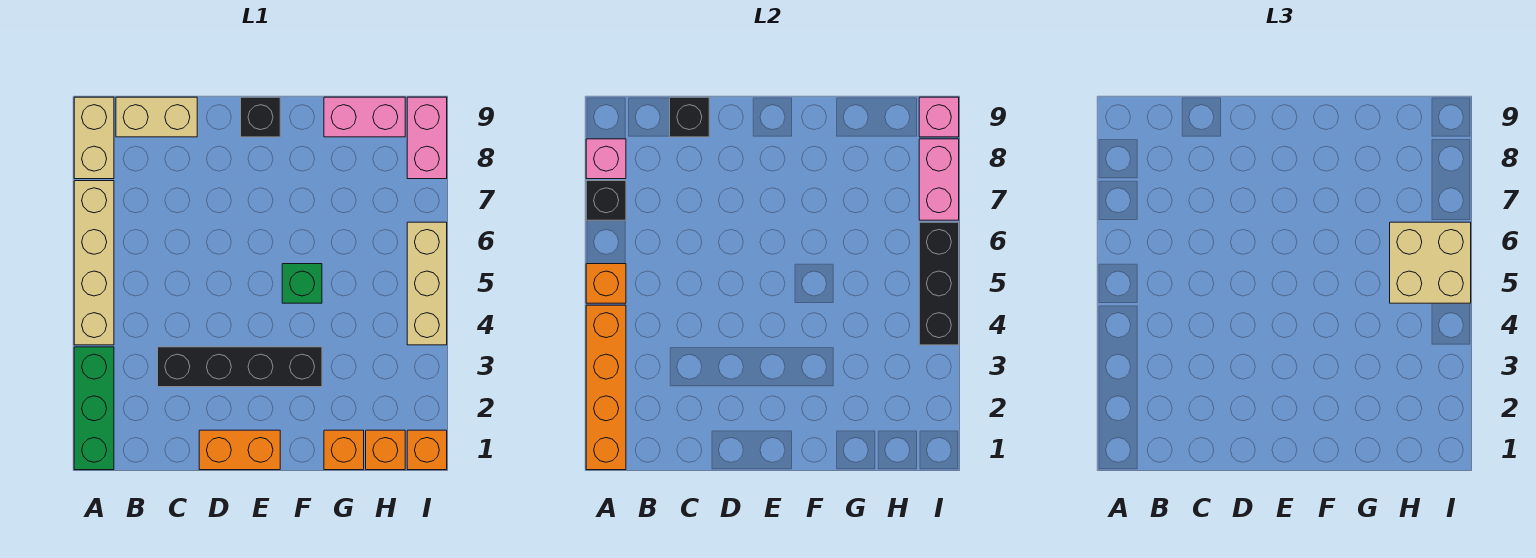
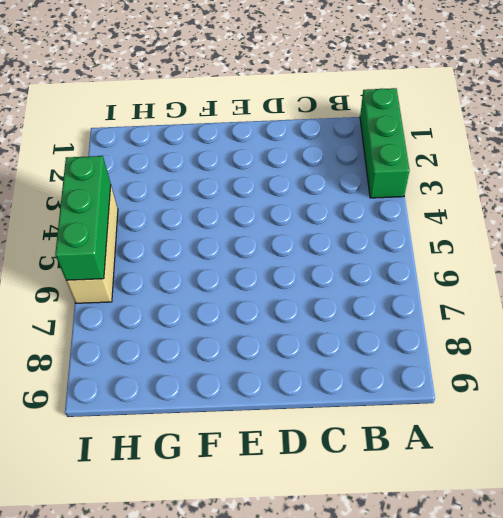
green brick I4:I6 level 2 -> black brick I4:I6 level 2
none -> tan brick A4:A7 level 1
none -> tan brick A8:A9 level 1
none -> tan brick B9:C9 level 1

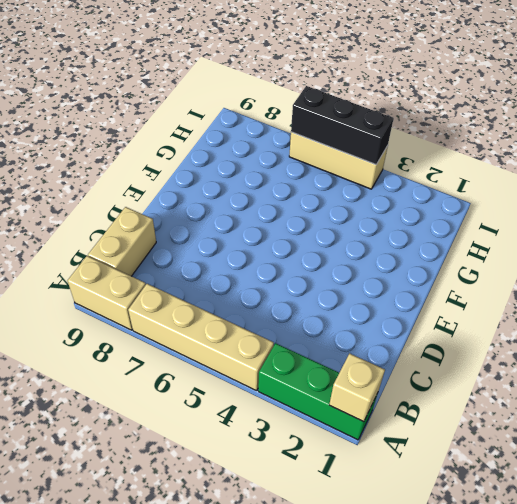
tan brick A1 level 2 -> orange brick A1:A4 level 2
none -> black brick C3:F3 level 1
none -> orange brick D1:E1 level 1
none -> black brick E9 level 1

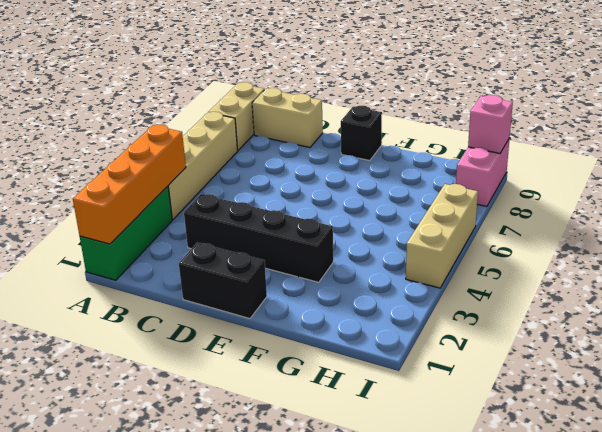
black brick D1:E1 level 1 -> orange brick D1:E1 level 1
none -> green brick F5 level 1
none -> orange brick G1 level 1
none -> pink brick G9:H9 level 1

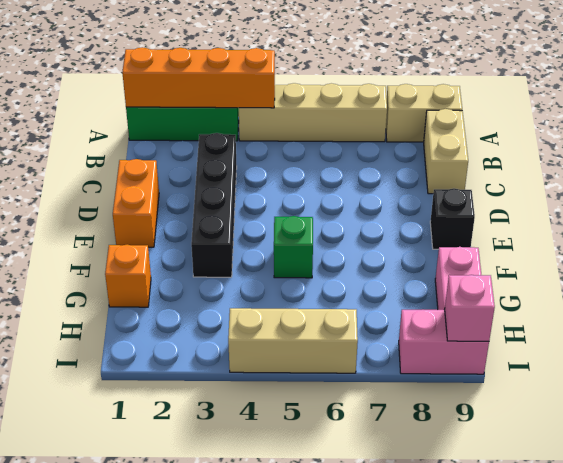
none -> orange brick H1 level 1
none -> orange brick I1 level 1
none -> orange brick A5 level 2

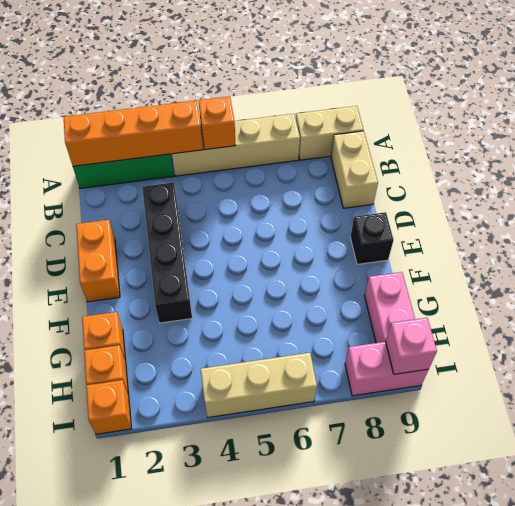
none -> green brick F5 level 1
none -> black brick A7 level 2
none -> pink brick A8 level 2

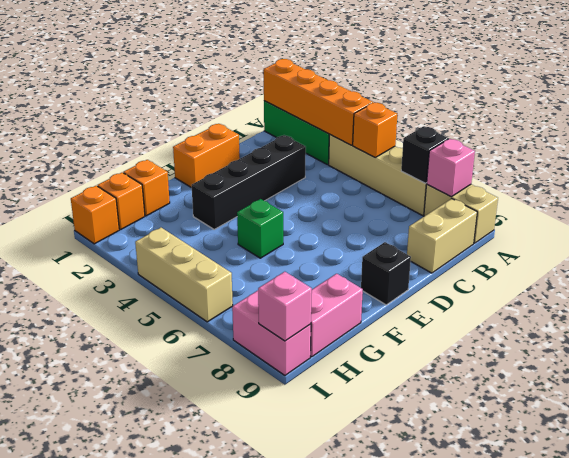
none -> black brick C9 level 2
none -> black brick I4:I6 level 2
none -> pink brick I7:I8 level 2

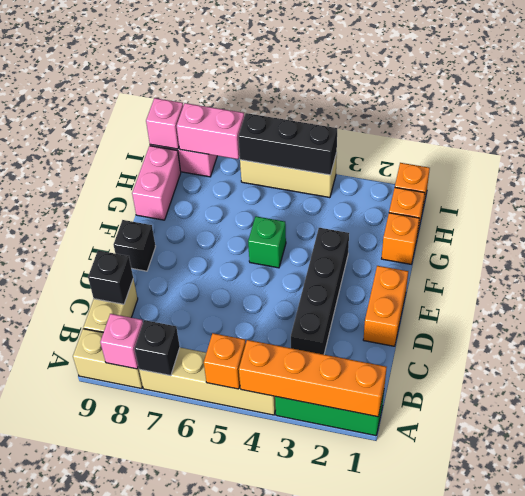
none -> tan brick H5:I6 level 3

